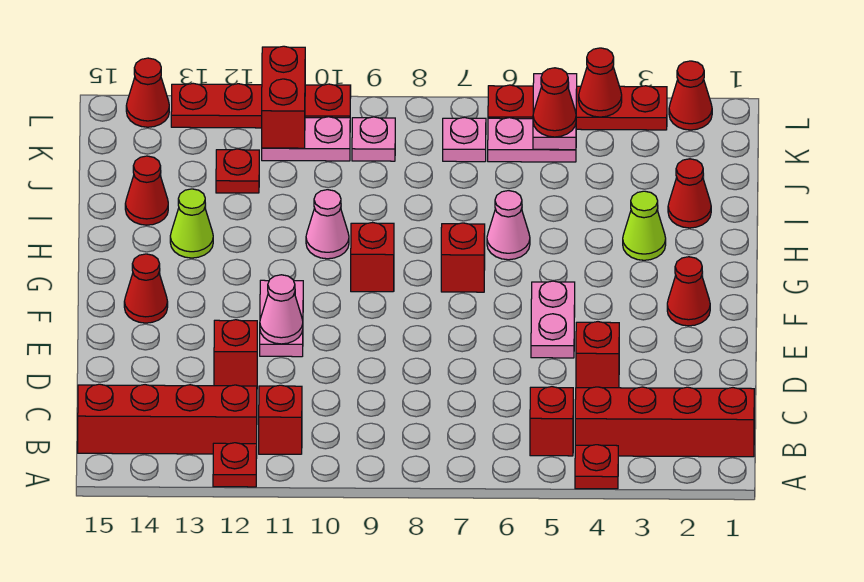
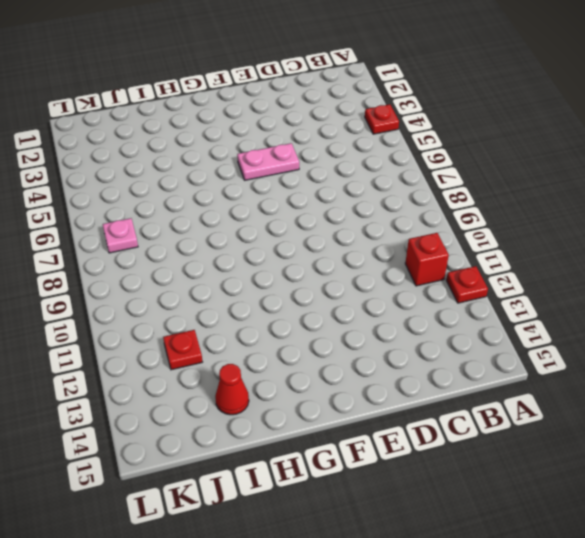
none -> red brick B1:B4 level 1
none -> red brick B5 level 1
none -> red brick B12:B15 level 1
none -> red brick D4 level 1

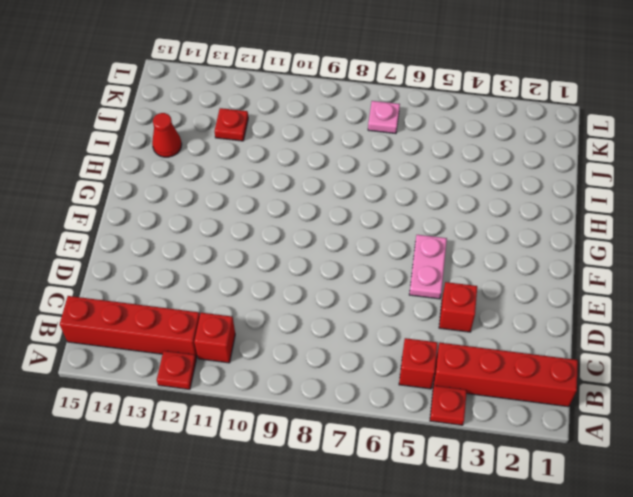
none -> red brick D12 level 1
none -> pink plate E11:F11 level 1
none -> red cone F2 level 1
none -> red cone F14 level 1

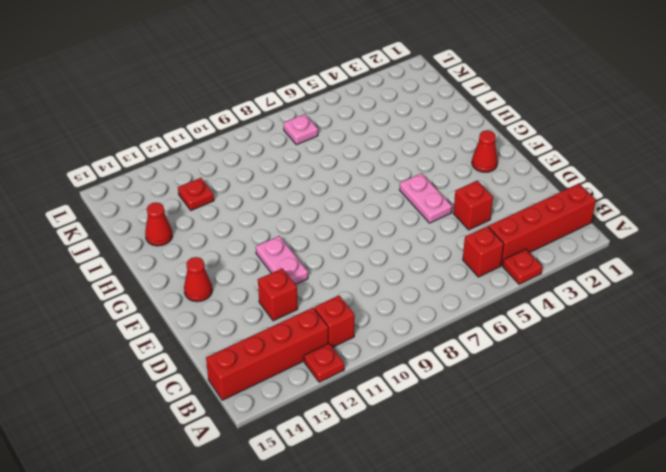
none -> red brick G7 level 1
none -> red brick G9 level 1
none -> lime cone H3 level 1
none -> pink cone H6 level 1

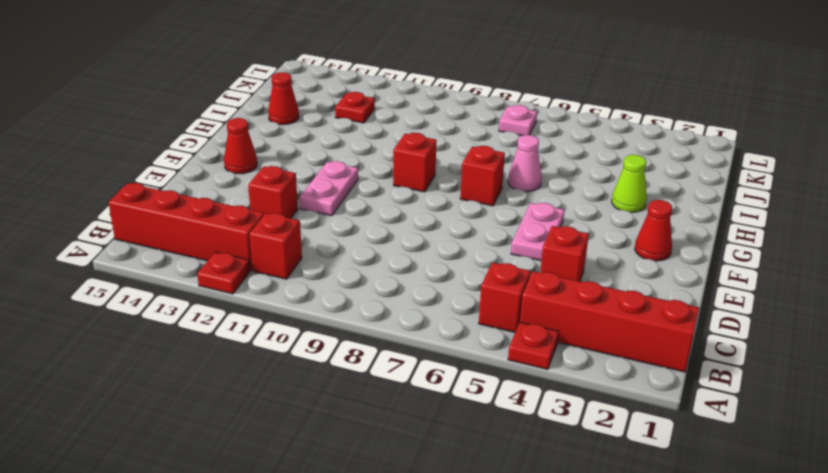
none -> pink cone H10 level 1
none -> lime cone H13 level 1
none -> red cone I2 level 1
none -> pink plate K5:K6 level 1

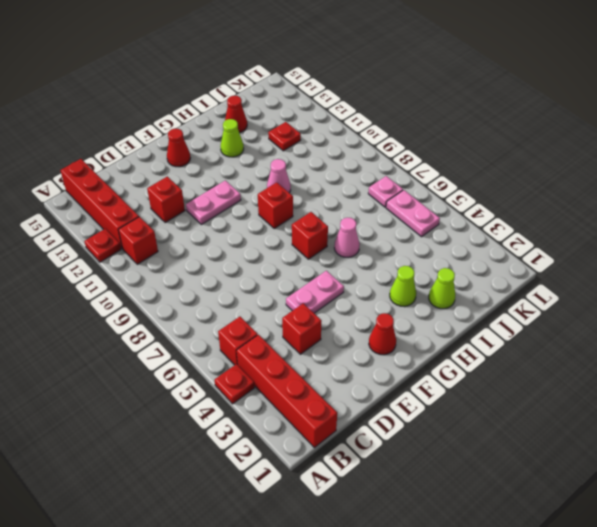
lime cone I2 level 1 -> red cone I2 level 1
none -> pink plate K9 level 1
none -> pink plate K10:K11 level 1
none -> red cone L2 level 1
none -> red plate L3:L6 level 1

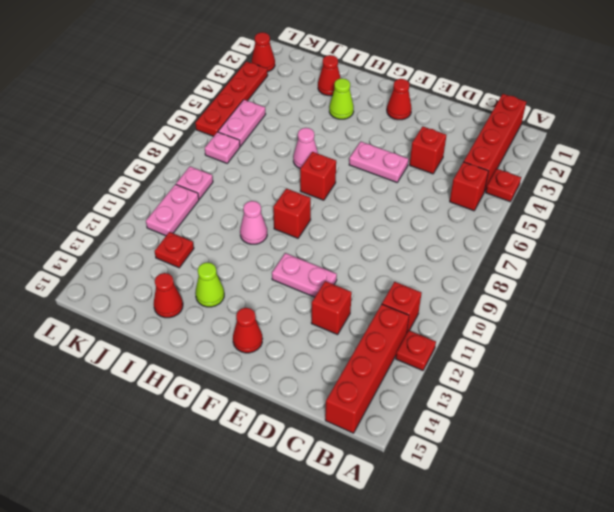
none -> red plate L10:L13 level 1
none -> red cone L14 level 1
none -> pink cone E11 level 2
none -> pink plate K5:L5 level 2

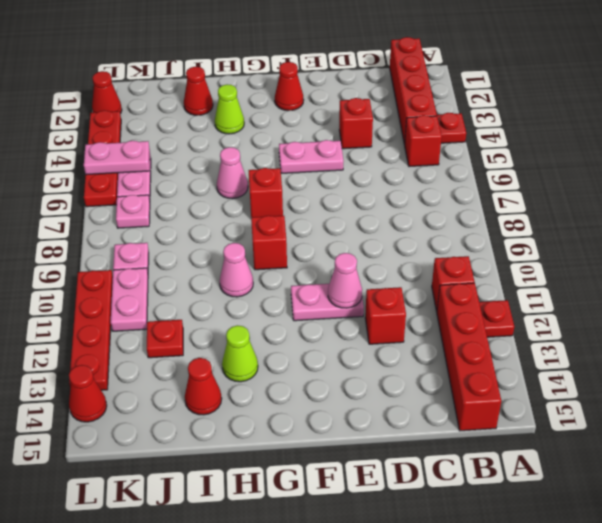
none -> red cone F14 level 1
none -> red brick K11:L11 level 2
none -> red cone L4 level 2
none -> red cone K5 level 3

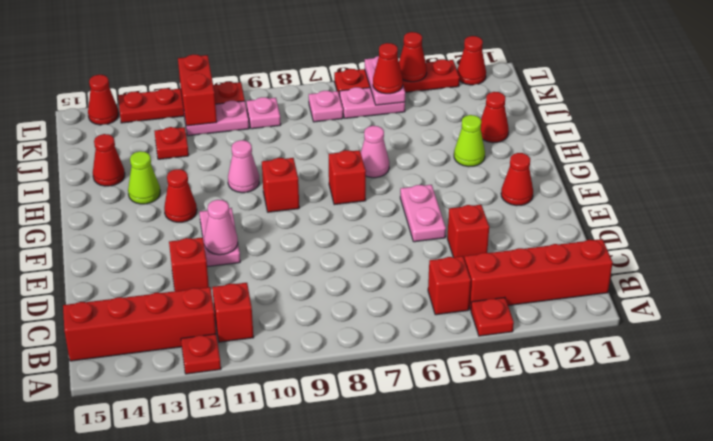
red cone G12 level 1 -> red cone F14 level 1

